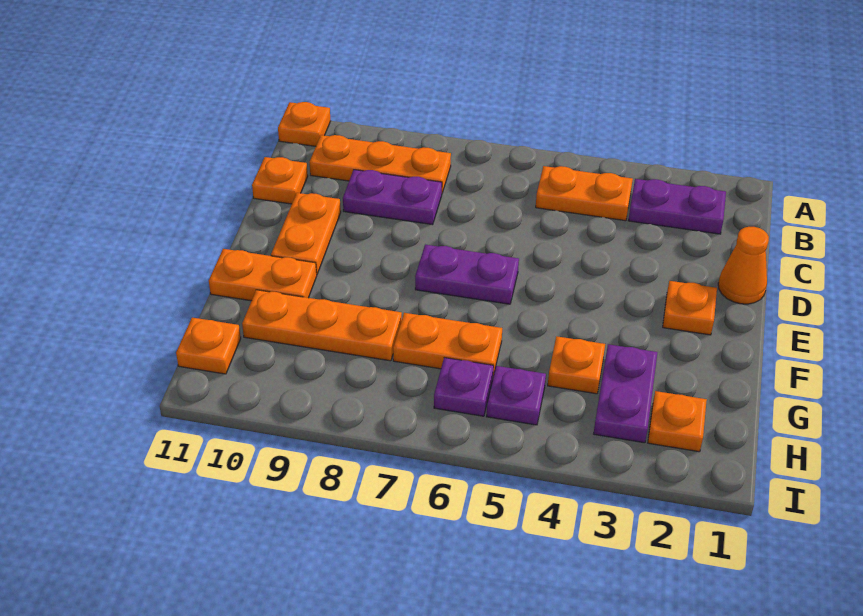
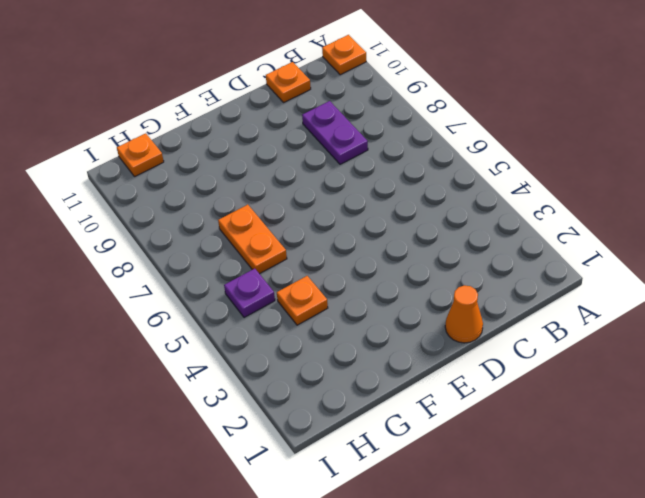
none -> purple plate B2:B3 level 1
none -> orange plate B4:B5 level 1
none -> orange plate B8:B10 level 1

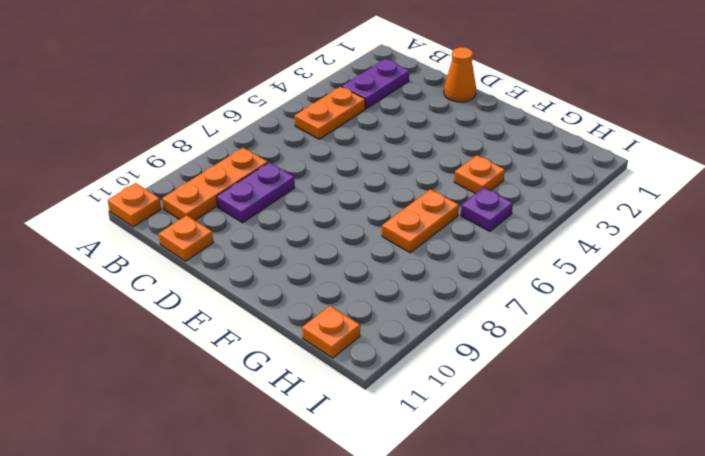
none -> orange plate D10:E10 level 1
none -> orange plate E2 level 1
none -> purple plate E6:E7 level 1

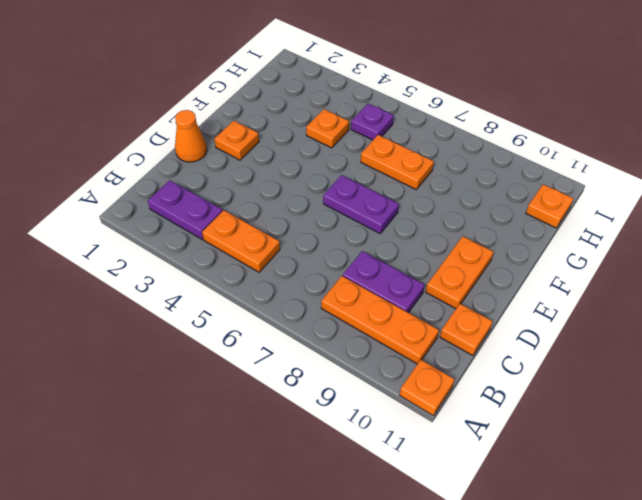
none -> orange plate F10:F11 level 1
none -> purple plate G3:H3 level 1
none -> orange plate G8:G10 level 1

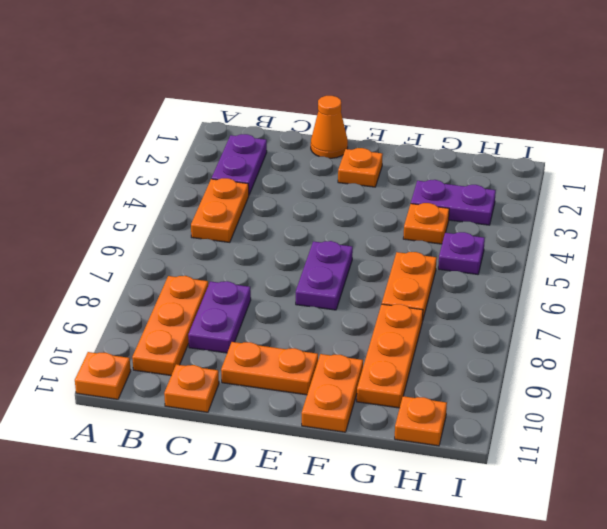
none -> orange plate H2 level 1
none -> purple plate H6 level 1

